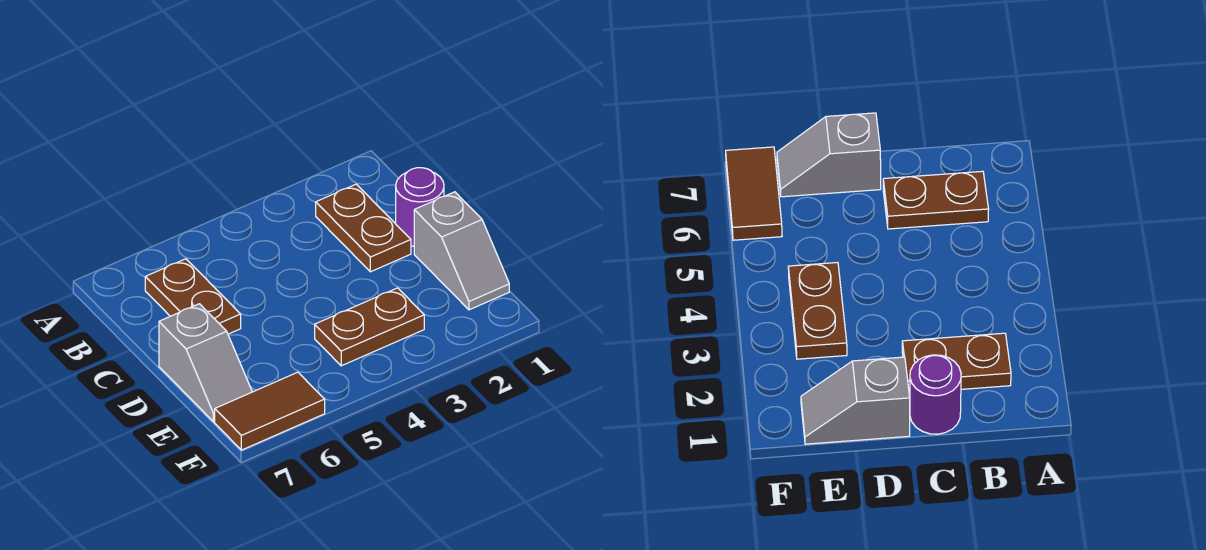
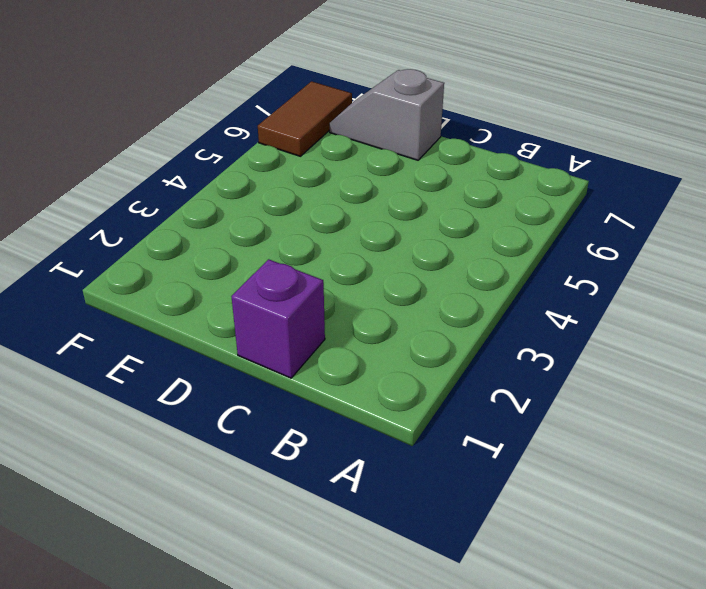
purple brick C1 level 1 -> purple round brick C1 level 1
none -> brown plate B2:C2 level 1
none -> brown plate B6:C6 level 1

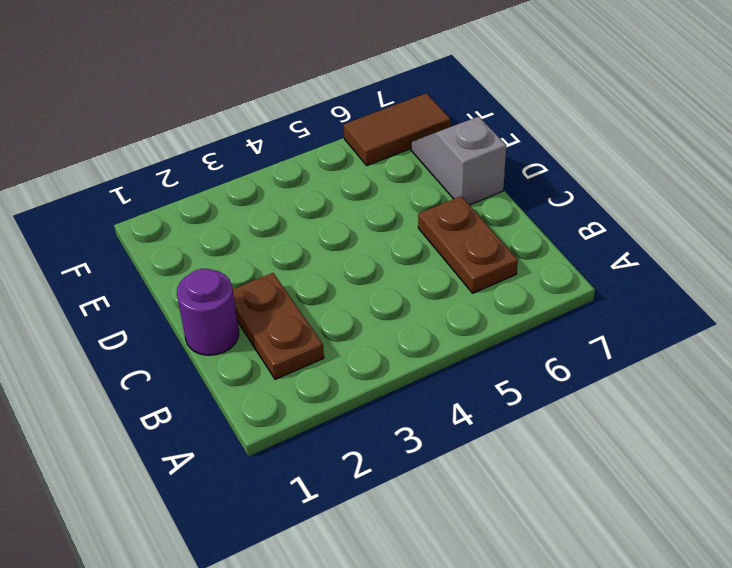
none -> grey slope D1:E1 level 1 top D
none -> brown plate E3:E4 level 1

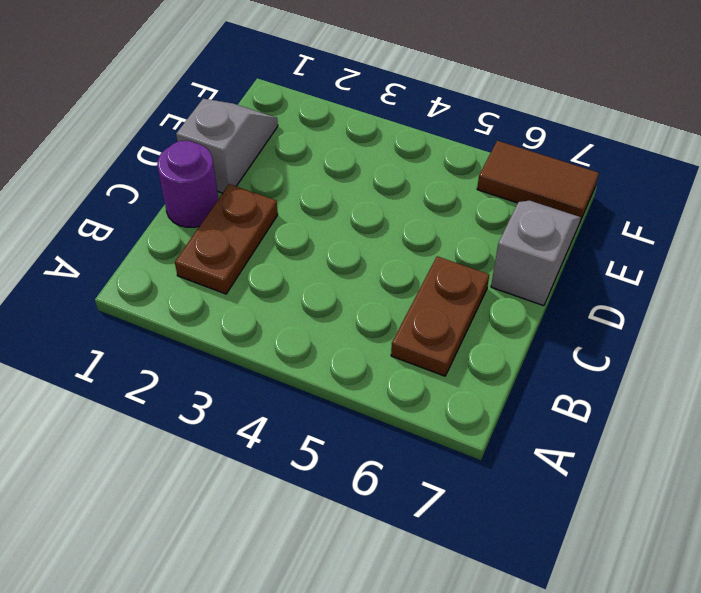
none -> brown plate E3:E4 level 1

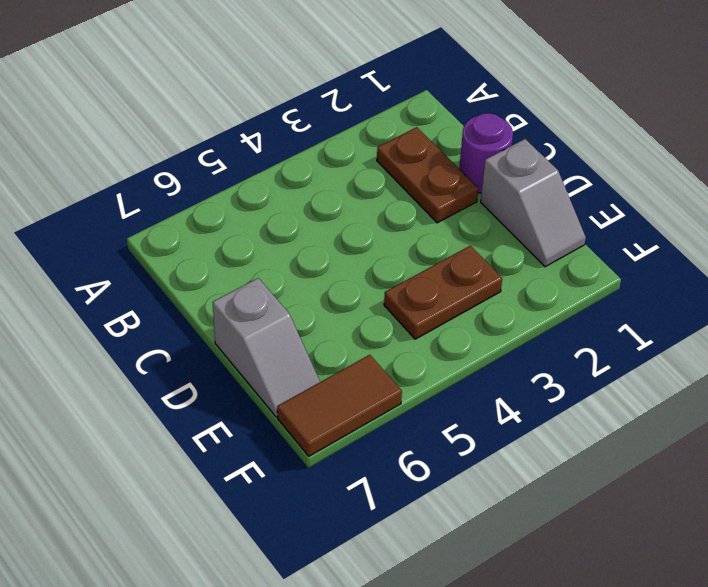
none -> brown plate B6:C6 level 1

